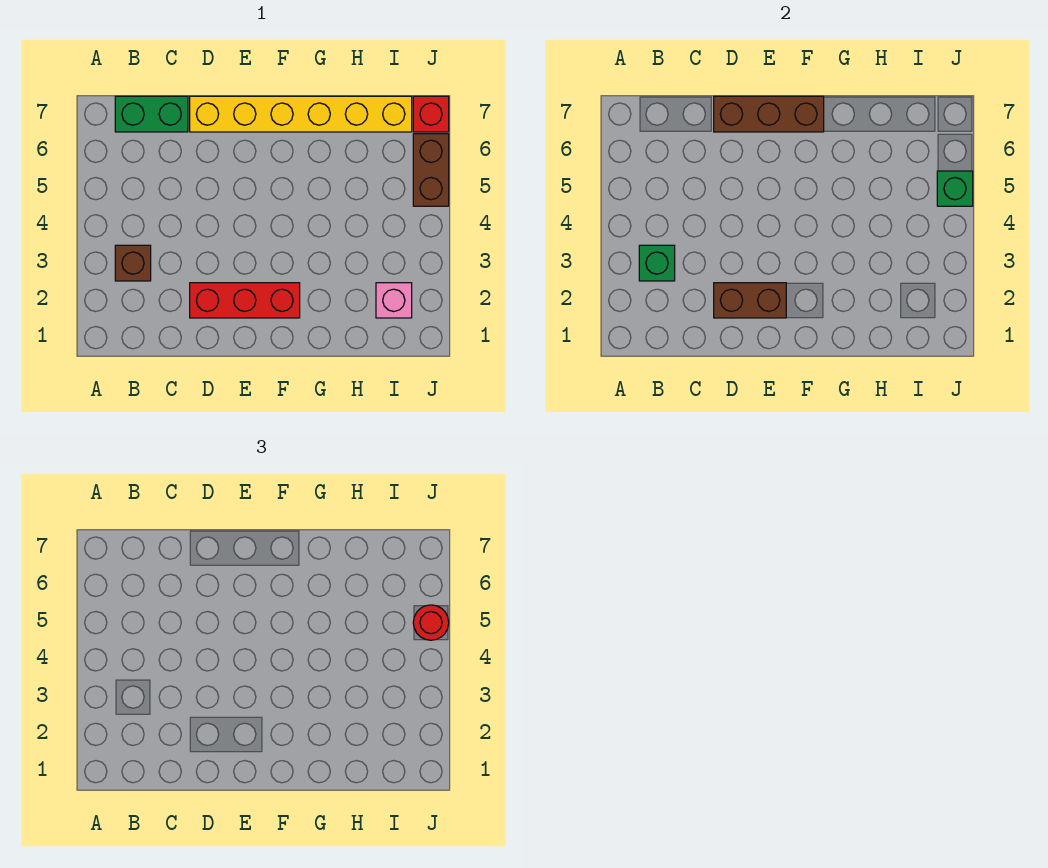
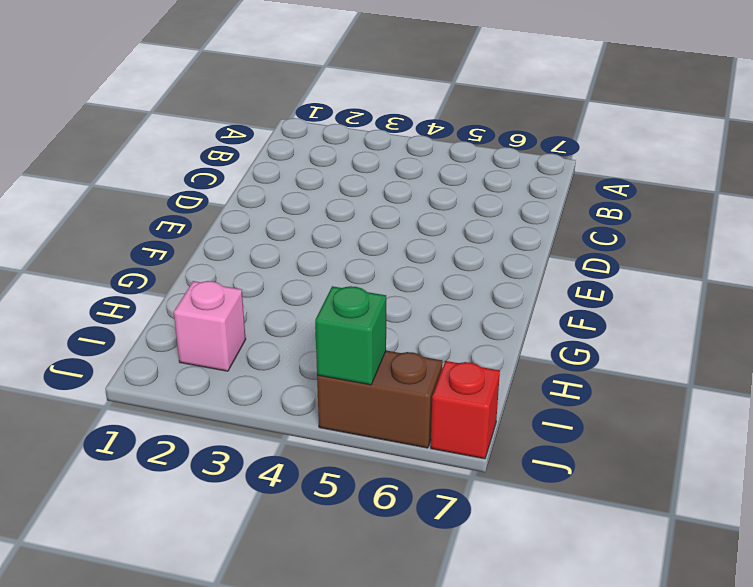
none -> brown brick B3 level 1
none -> green brick B7:C7 level 1
none -> red brick D2:F2 level 1

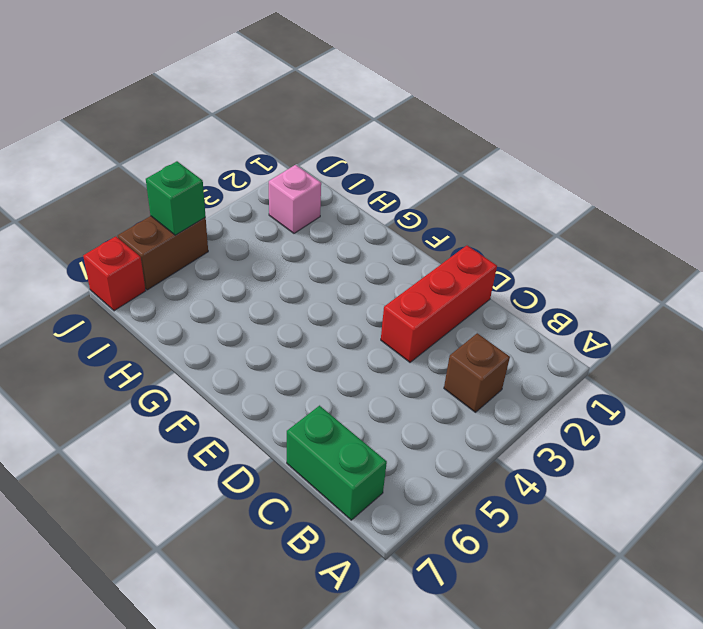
red brick D1:D3 level 1 -> red brick D2:F2 level 1
none -> yellow brick D7:I7 level 1
none -> green brick B3 level 2
none -> brown brick D2:E2 level 2

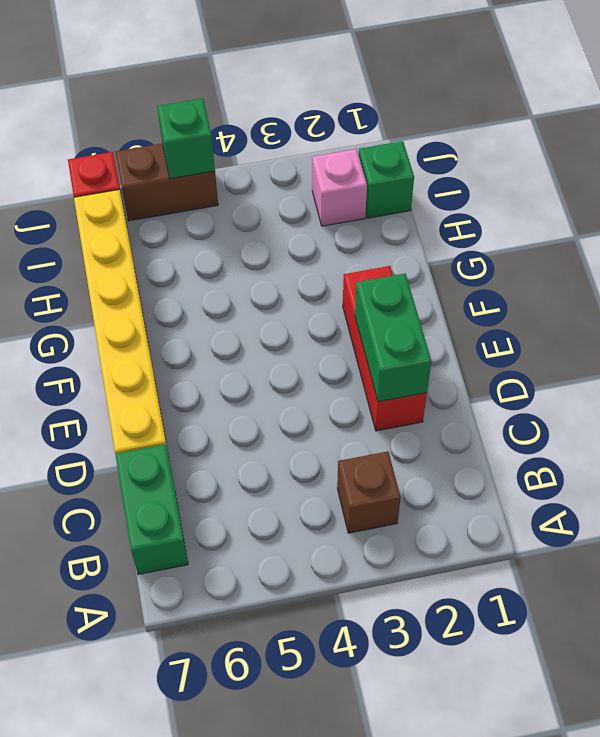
green brick D2:E2 level 2 -> brown brick D2:E2 level 2
green brick I1 level 1 -> green brick B3 level 2
none -> brown brick D7:F7 level 2
none -> red round brick J5 level 3

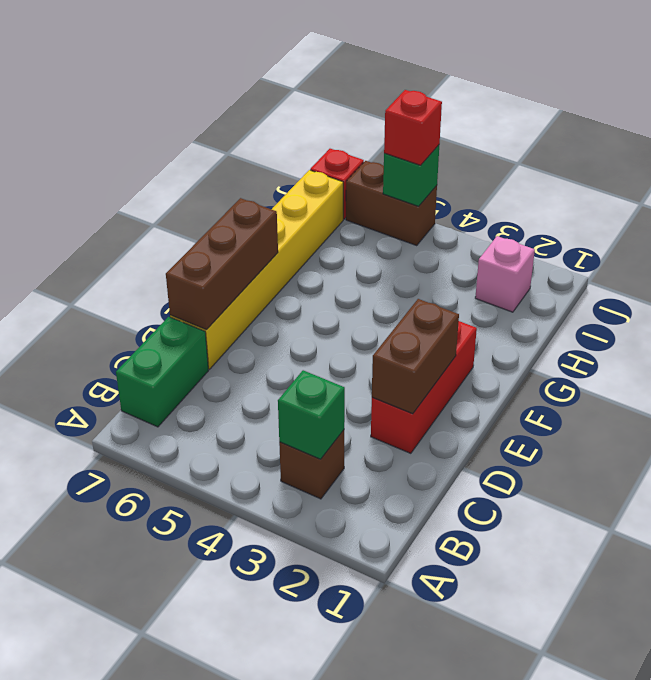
red brick J5 level 3 -> red round brick J5 level 3

